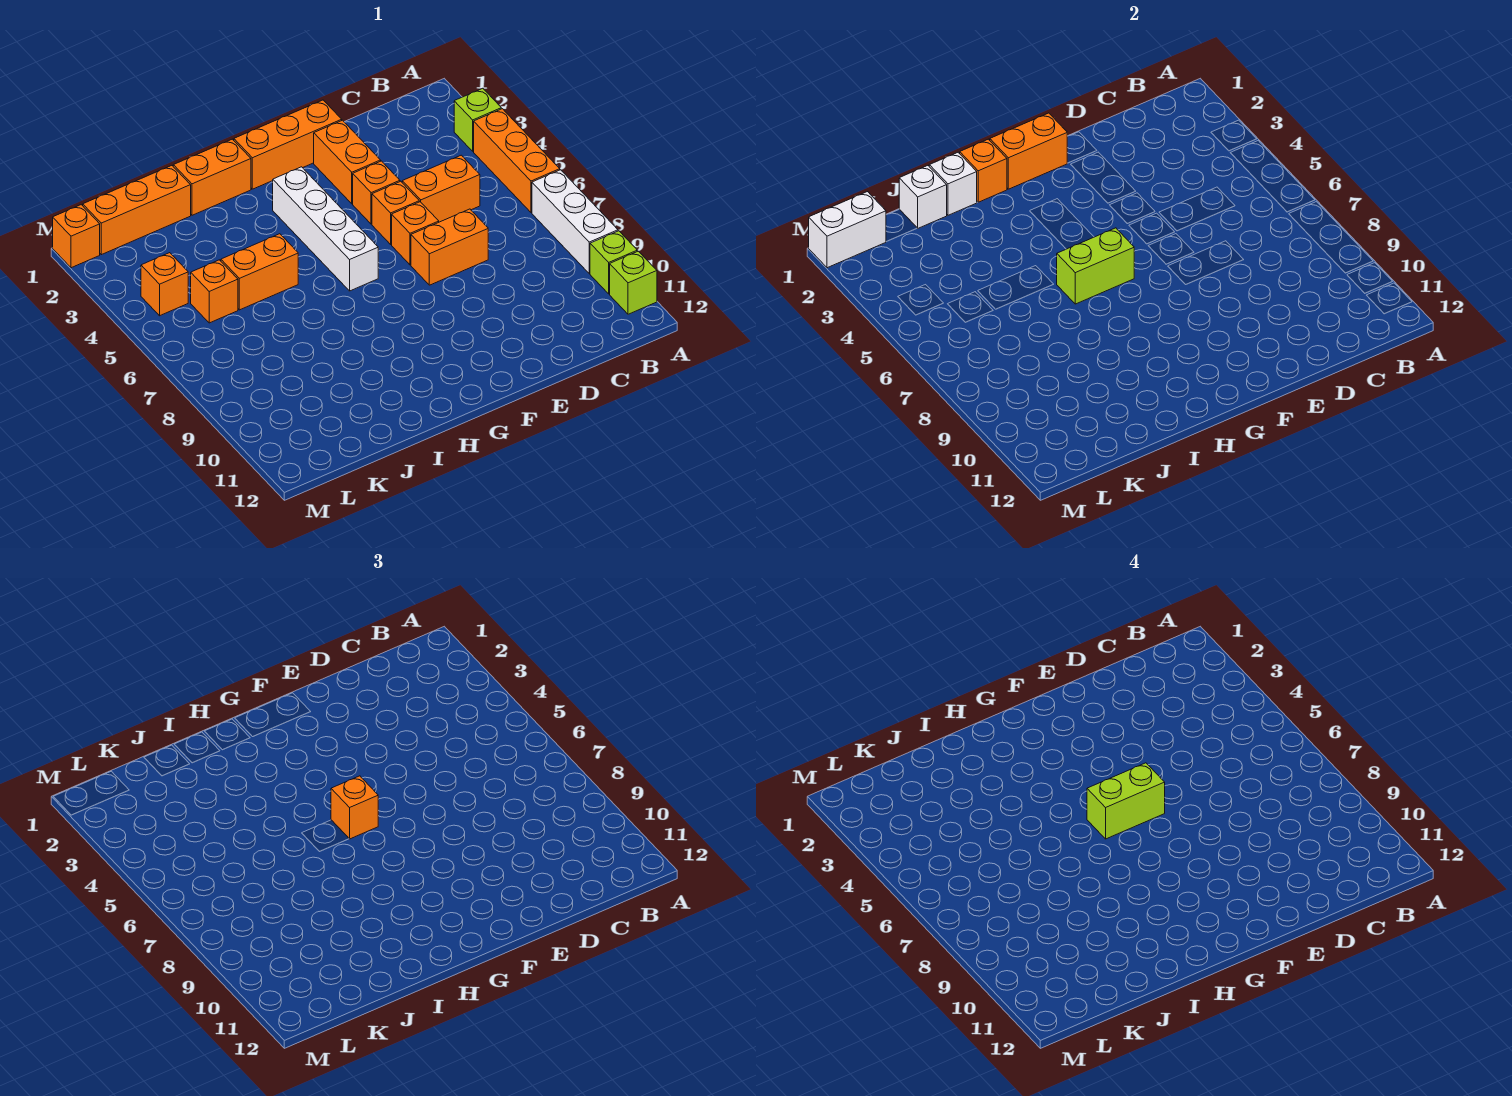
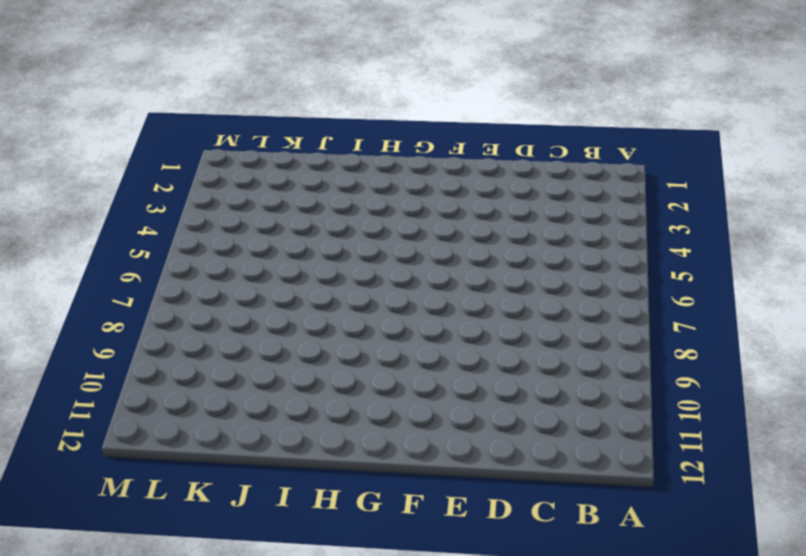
none -> lime brick A3 level 1
none -> orange brick A4:A6 level 1
none -> white brick A7:A9 level 1

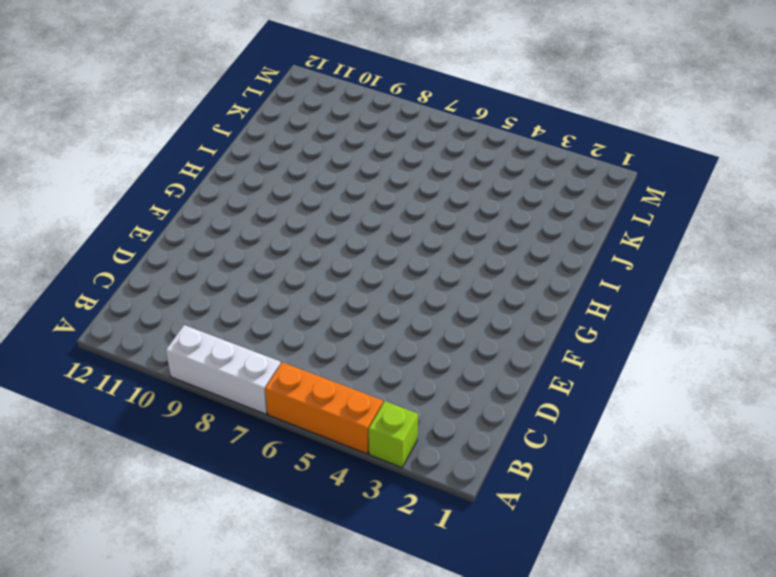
none -> lime brick A10 level 1
none -> lime brick A11 level 1
none -> orange brick C5:D5 level 1

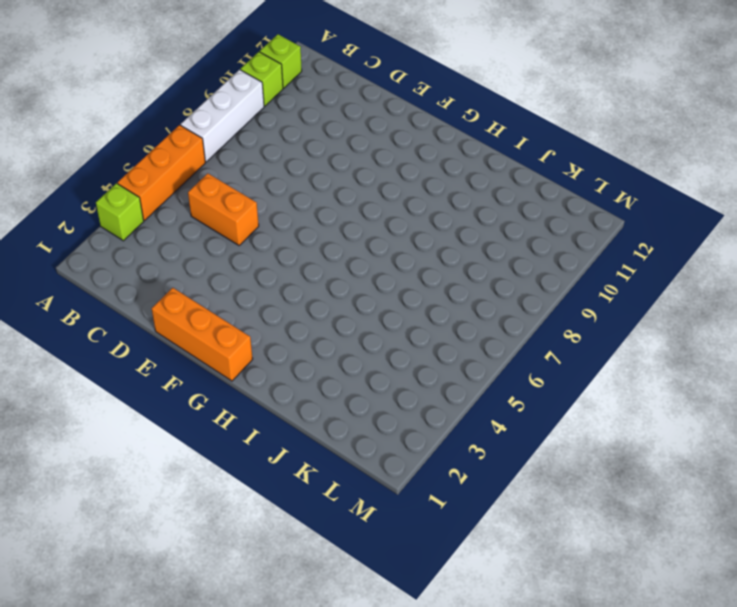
none -> orange brick D7:E7 level 1
none -> orange brick E2:E3 level 1
none -> orange brick E4 level 1

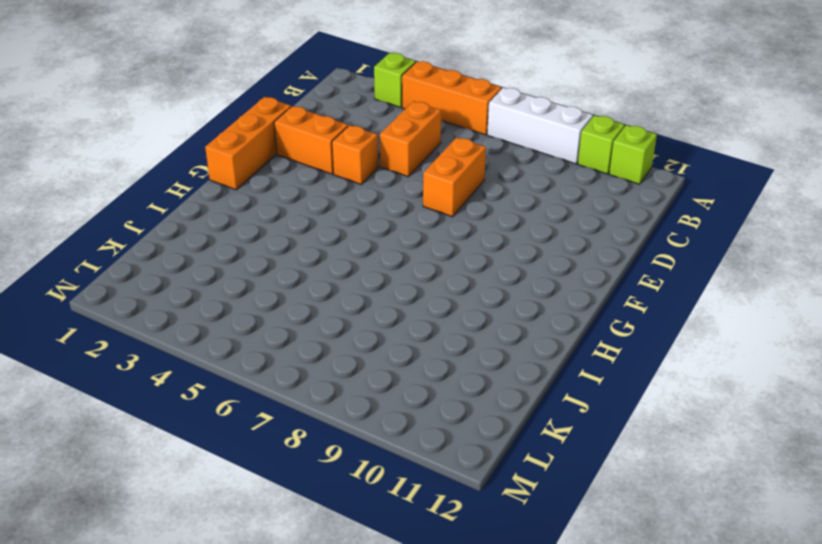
none -> orange brick E5 level 1
none -> orange brick E6 level 1
none -> white brick G3:G6 level 1

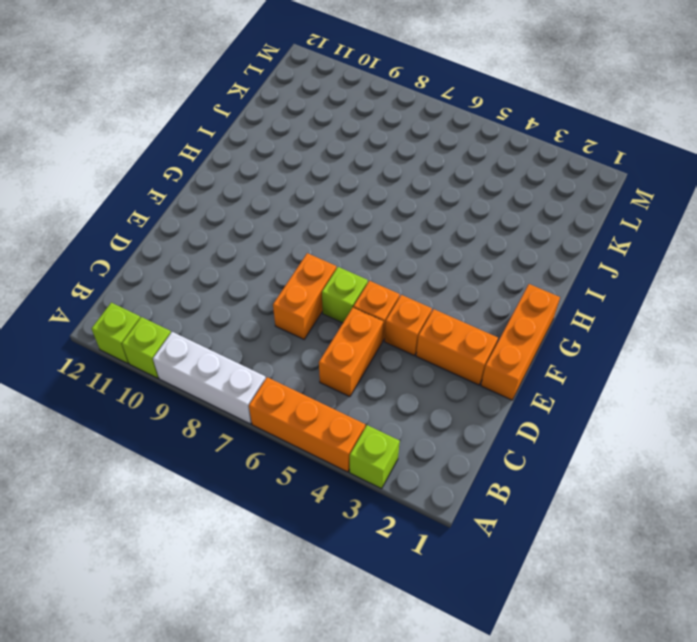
lime brick E6 level 1 -> orange brick E6 level 1
none -> white brick G3:G6 level 1
none -> orange brick H1:I1 level 1
none -> orange brick I5:J5 level 1

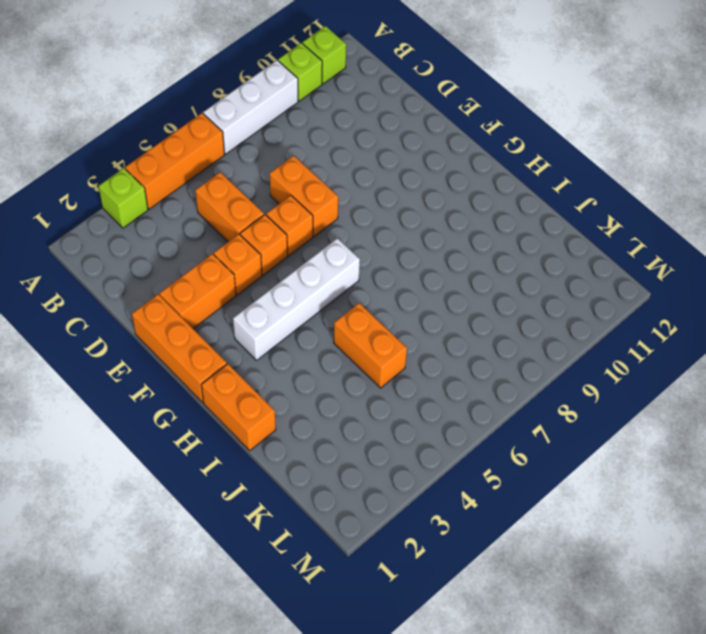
none -> orange brick J1:L1 level 1
none -> orange brick K5 level 1
none -> orange brick L4 level 1

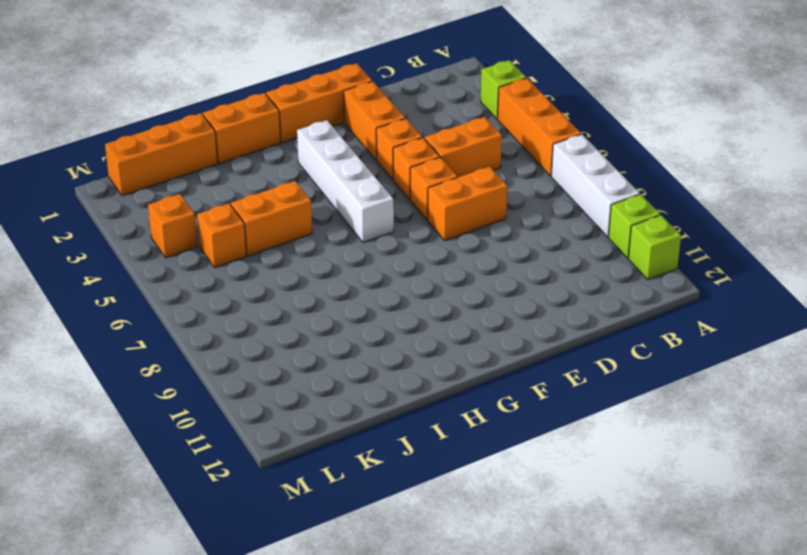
none -> orange brick M1 level 1
none -> orange brick F1:G1 level 2
none -> lime brick G6:H6 level 2

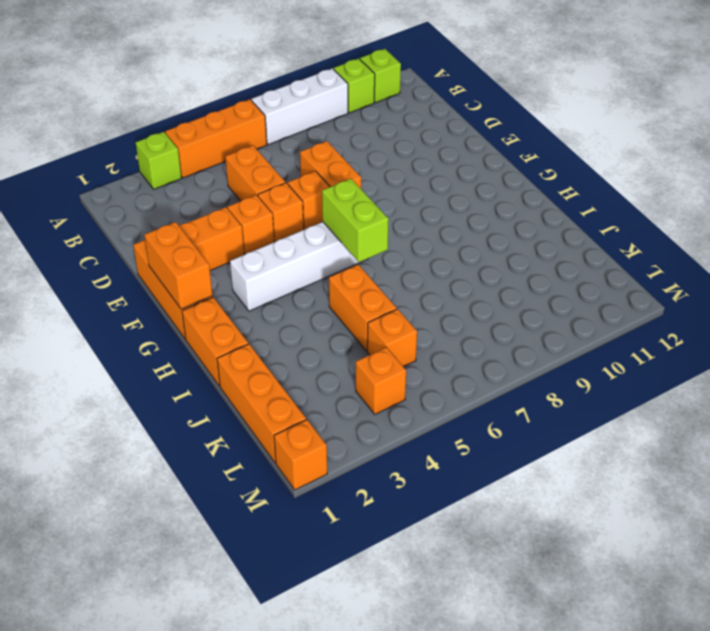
none -> orange brick H1 level 2
none -> white brick I1 level 2
none -> white brick J1 level 2

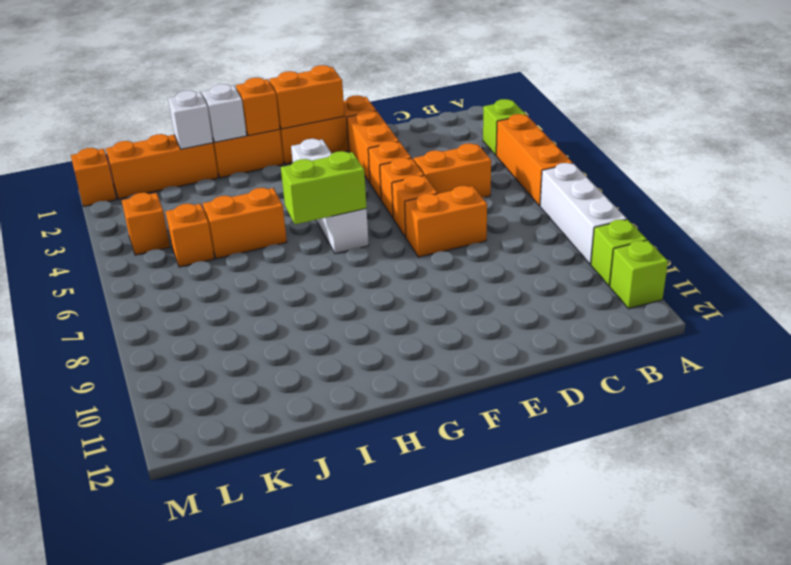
none -> white brick L1:M1 level 2
none -> orange brick G6 level 3
none -> lime brick F6:G6 level 4

